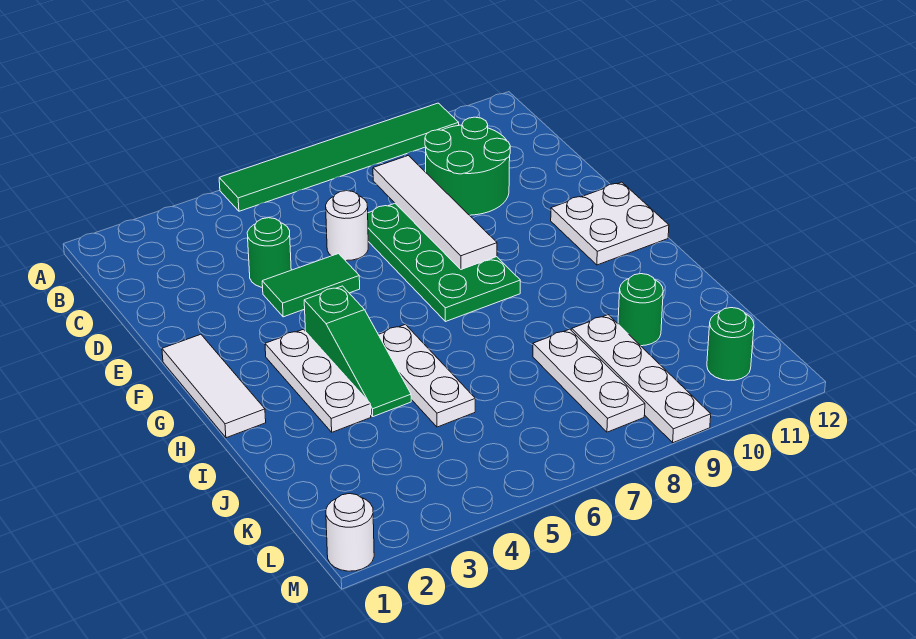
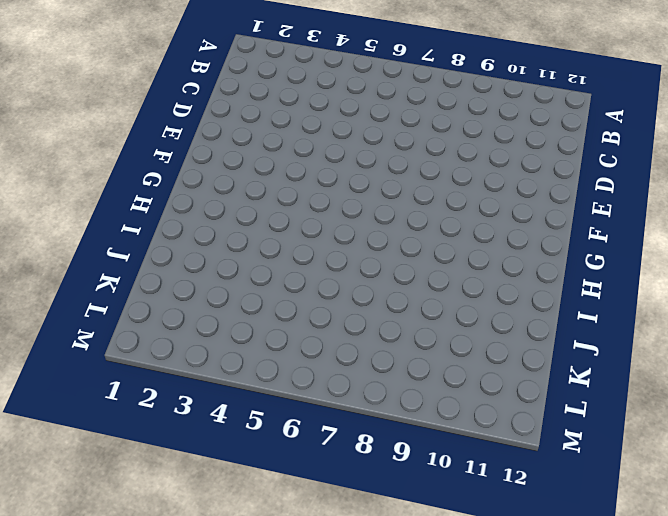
none -> green tile A5:A10 level 1
none -> green round brick C9:D10 level 1
none -> green round brick D4 level 1

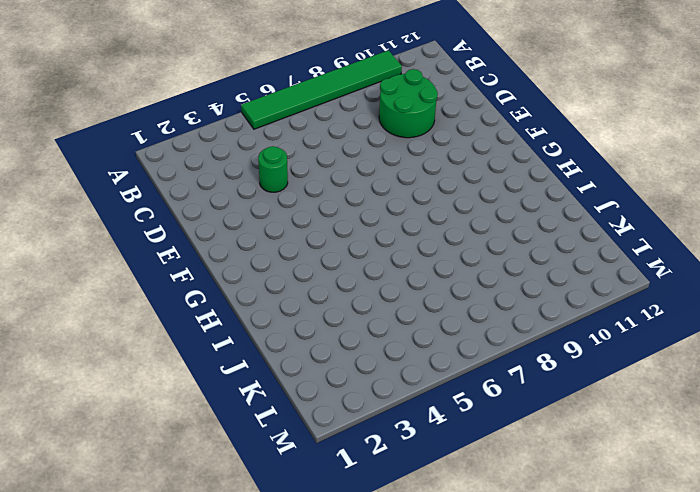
none -> white round brick D6 level 1
none -> green plate D7:G8 level 1
none -> green tile E4:E5 level 1

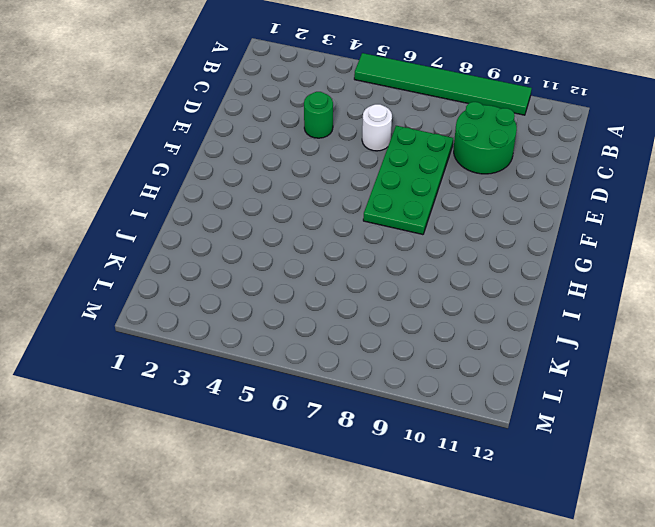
none -> green tile E4:E5 level 1
none -> white tile F1:H1 level 1
none -> white plate F11:G12 level 1

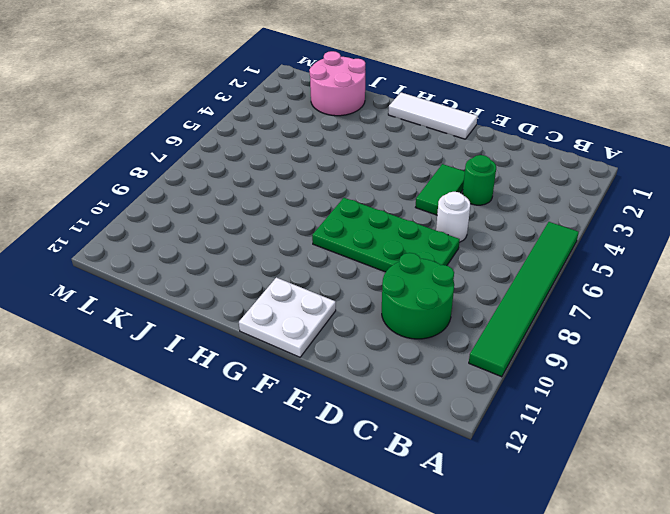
pink round brick J1:K2 level 1 -> none
none -> white plate G3:I3 level 1
none -> green slope G4:I4 level 1 top G
none -> white plate H5:J5 level 1

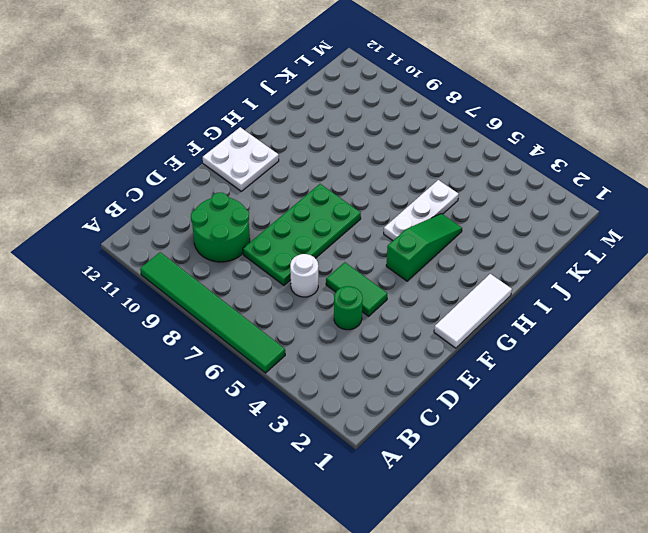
none -> white plate G3:I3 level 1
none -> white plate J8:L8 level 1
none -> white plate J9:M9 level 1

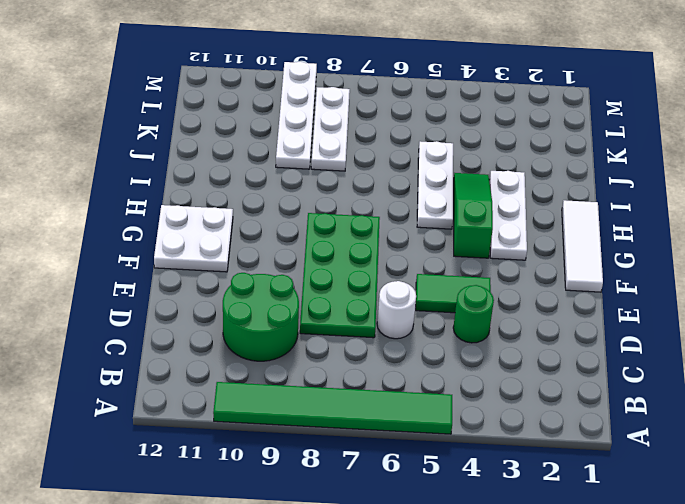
none -> green round brick J10 level 1
none -> green round brick L11 level 1
none -> white round brick M1 level 1

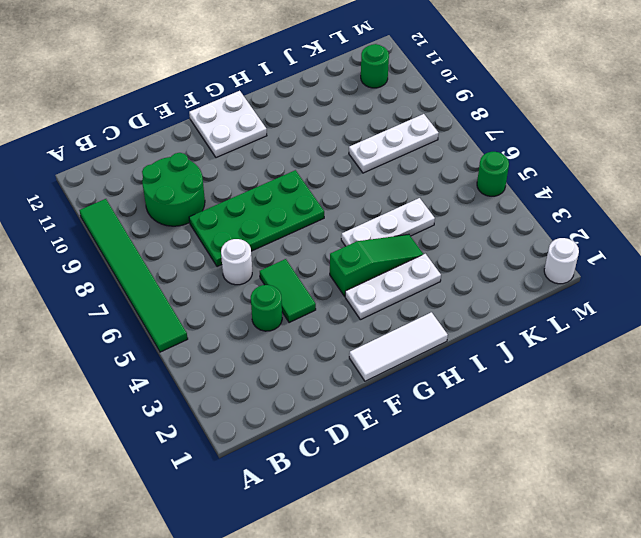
green round brick M5 level 1 -> green round brick J10 level 1
none -> white plate J9:M9 level 1
none -> white tile C8:F8 level 2

